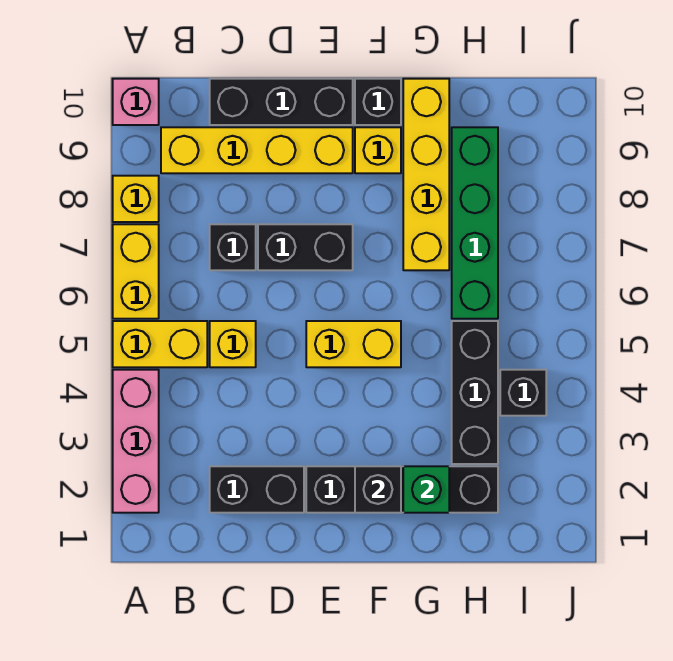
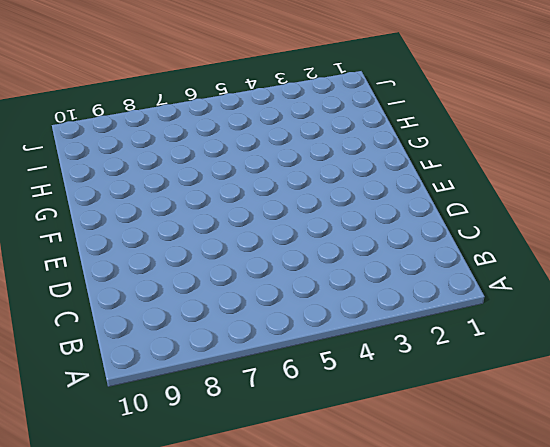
none -> pink brick A2:A4 level 1
none -> yellow brick A5:B5 level 1
none -> yellow brick A6:A7 level 1

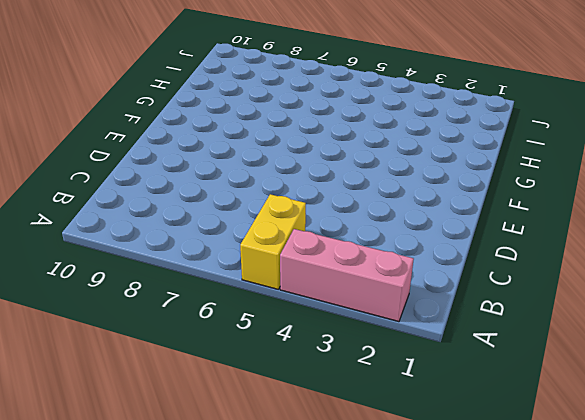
none -> yellow brick A6:A7 level 1
none -> yellow brick A8 level 1
none -> pink brick A10 level 1

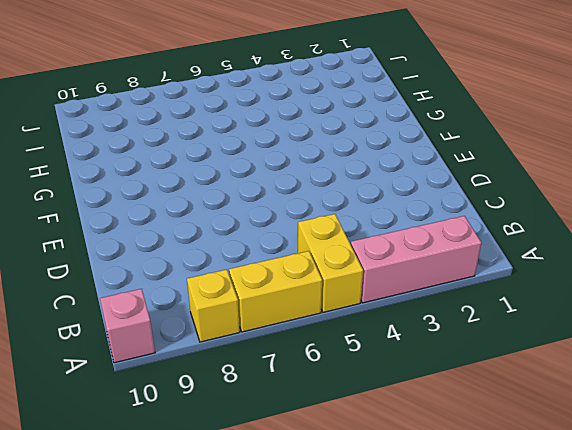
none -> yellow brick B9:E9 level 1
none -> black brick C2:D2 level 1
none -> yellow brick C5 level 1

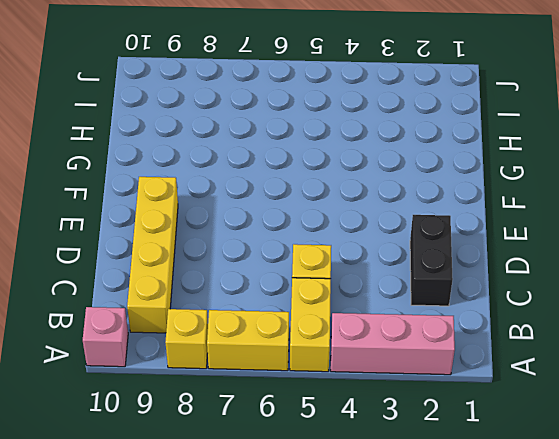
none -> black brick C7 level 1
none -> black brick C10:E10 level 1
none -> black brick D7:E7 level 1

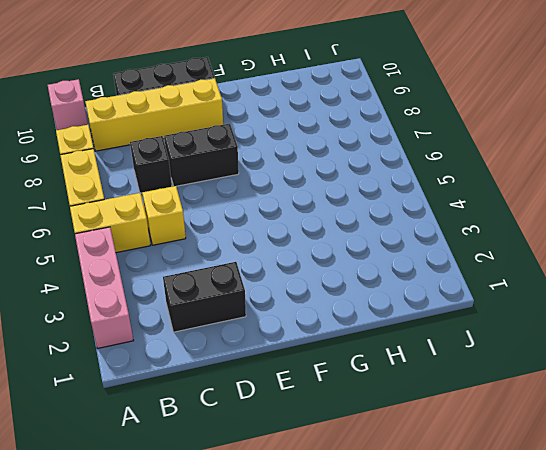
none -> black brick E2:H2 level 1
none -> yellow brick E5:F5 level 1
none -> yellow brick F9 level 1

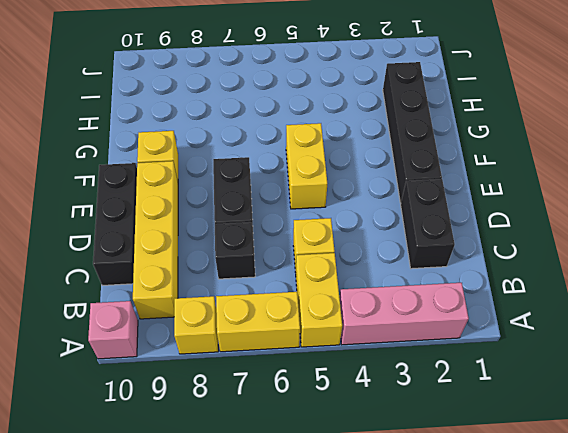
none -> black brick F10 level 1
none -> yellow brick G7:G10 level 1
none -> black brick H3:H5 level 1

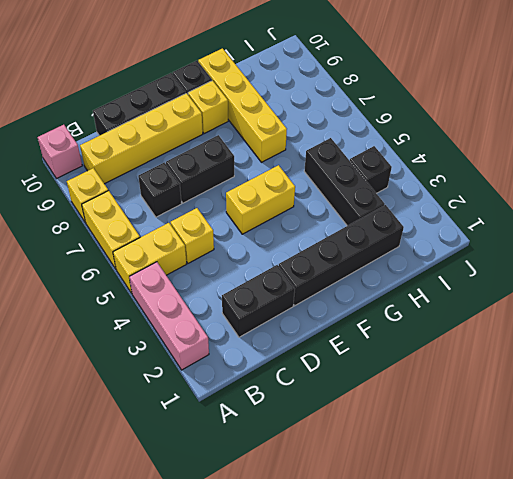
none -> green brick H6:H9 level 1
none -> black brick F2 level 2
none -> green brick G2 level 2

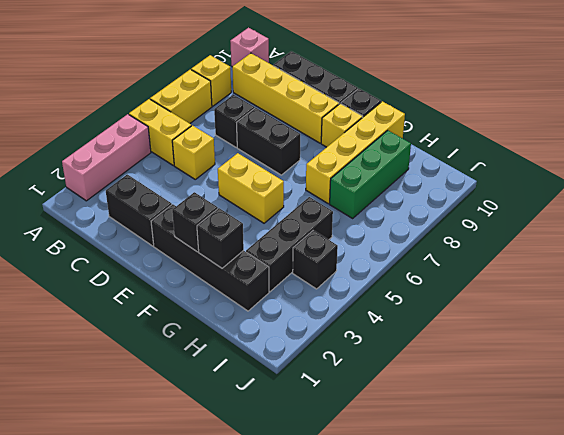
black brick G2 level 2 -> green brick G2 level 2
green brick H7:H9 level 1 -> green brick H6:H9 level 1

